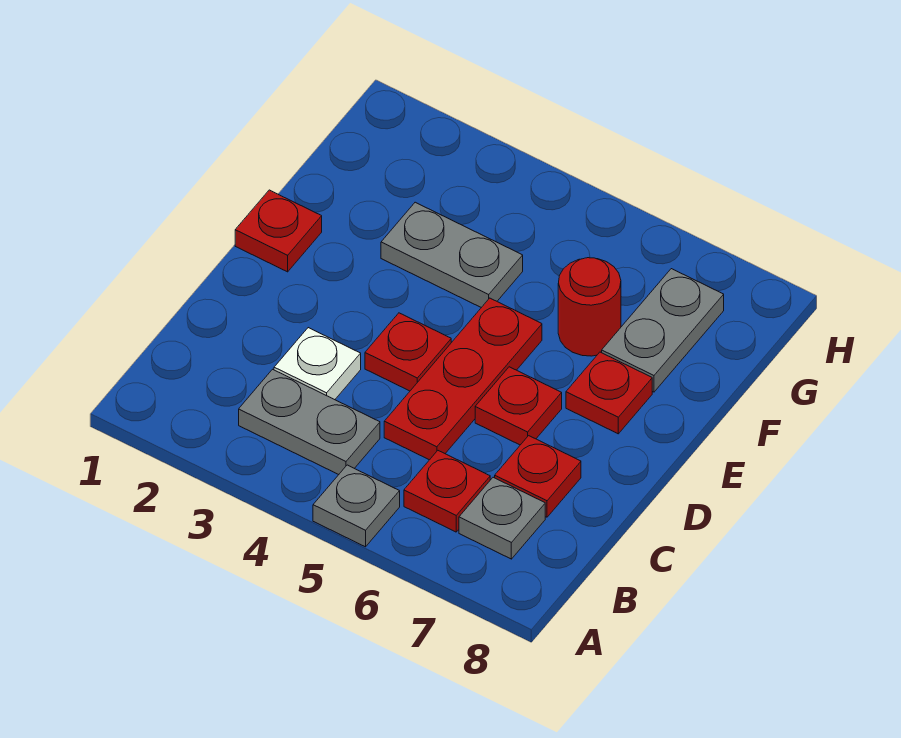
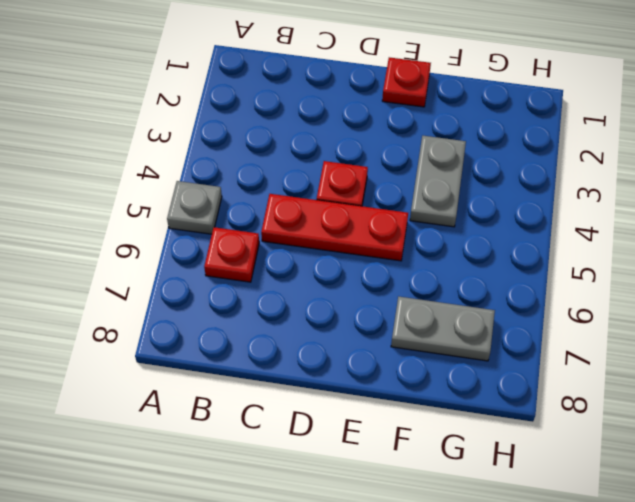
none -> grey plate B3:B4 level 1
none -> grey plate B7 level 1
none -> white plate C3 level 1

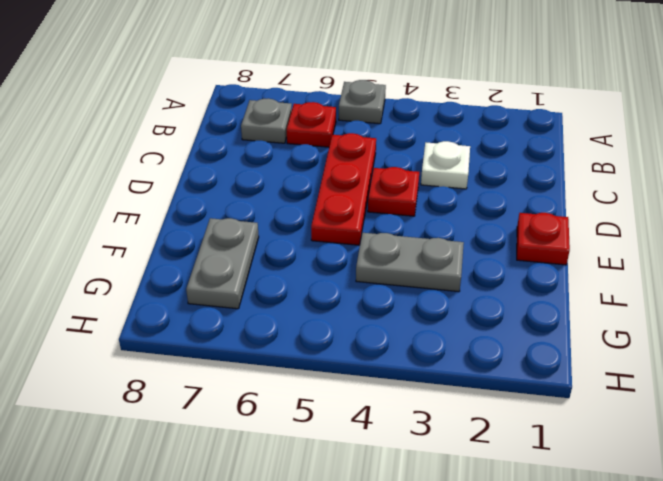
none -> grey plate B3:B4 level 1
none -> red plate C7 level 1
none -> red plate D6 level 1

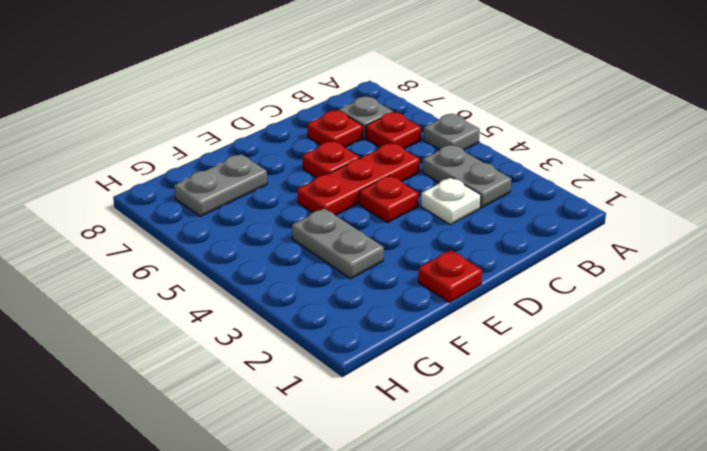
none -> red plate E7 level 1
none -> red round brick F6 level 1

